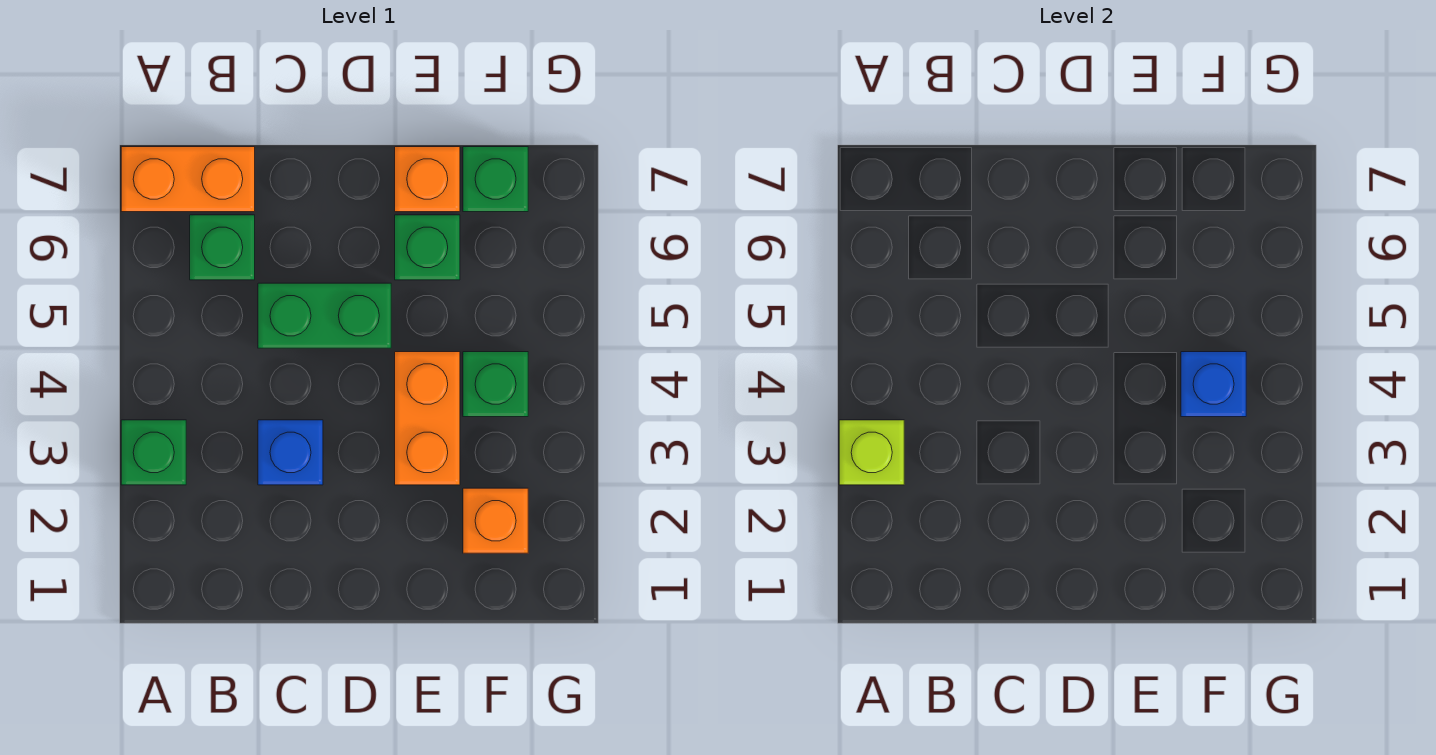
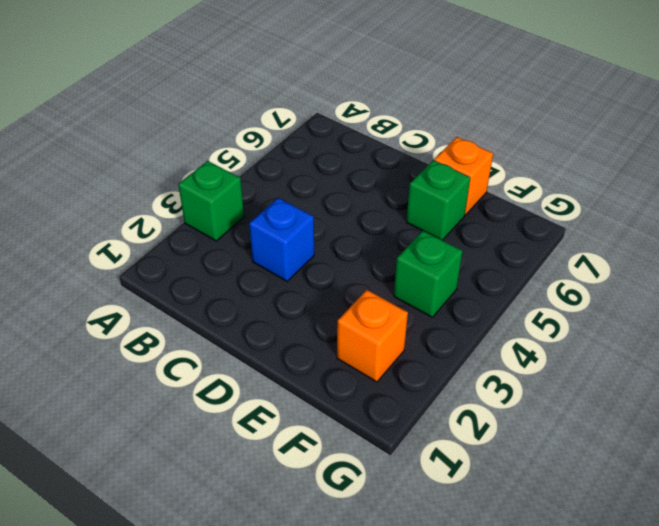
none -> orange brick A7:B7 level 1
none -> green brick B6 level 1
none -> green brick C5:D5 level 1

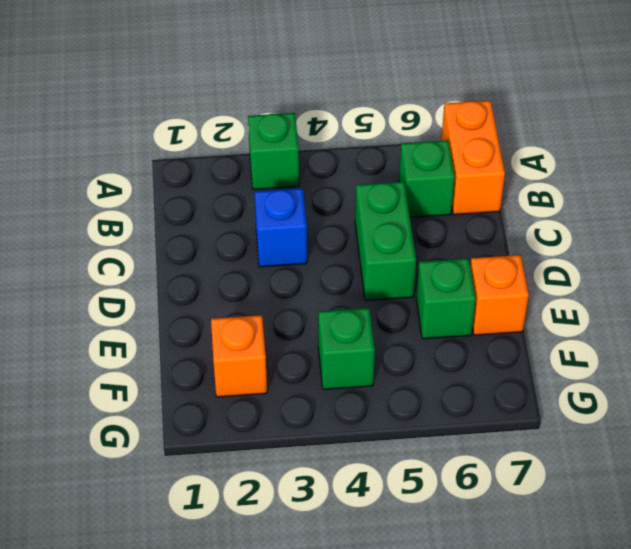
none -> orange brick E3:E4 level 1
none -> green brick F7 level 1
none -> lime brick A3 level 2

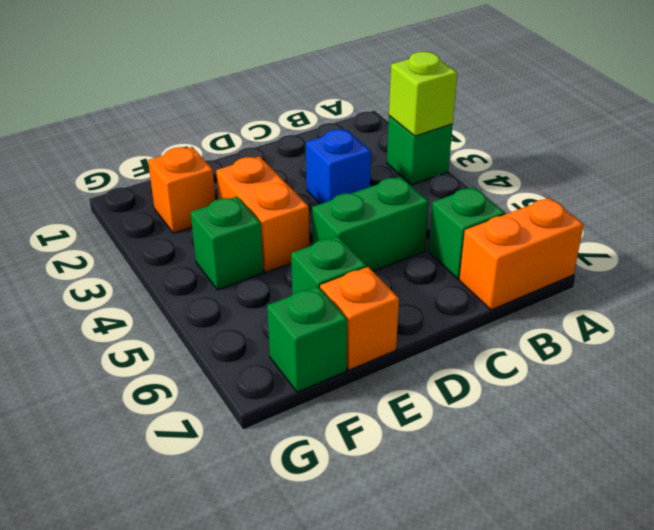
none -> blue brick F4 level 2

